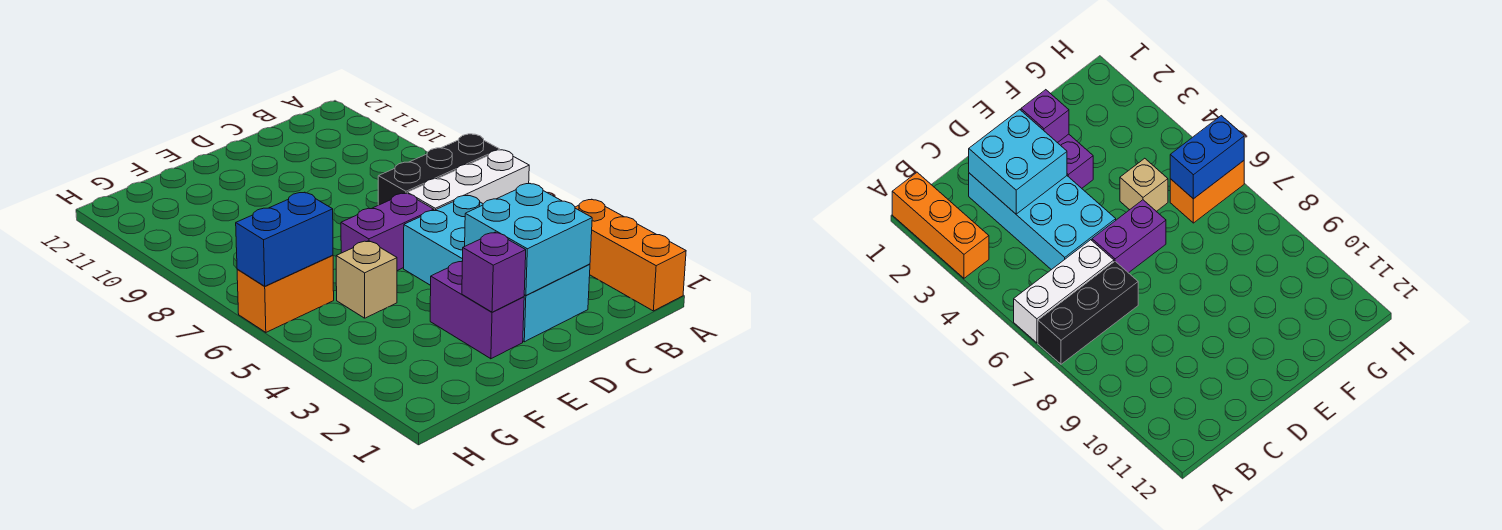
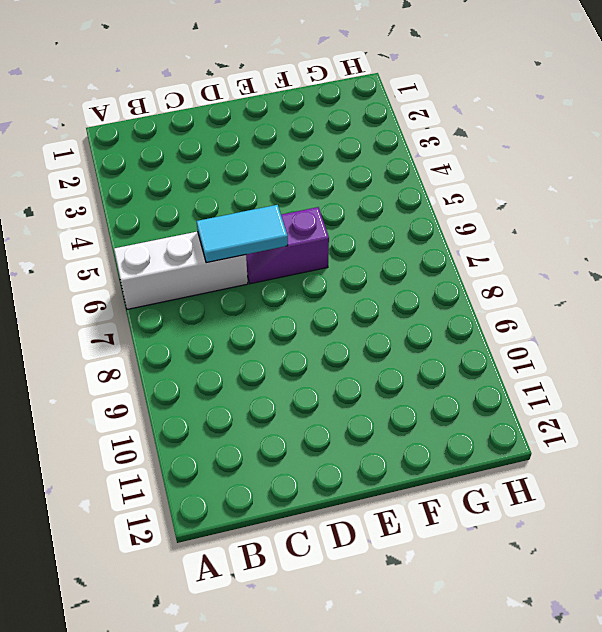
cyan tile C6:D6 level 2 -> none
purple slope D6:E6 level 1 top E -> purple brick D6:E6 level 1
none -> orange brick A1:A3 level 1
none -> black brick A7:C7 level 1

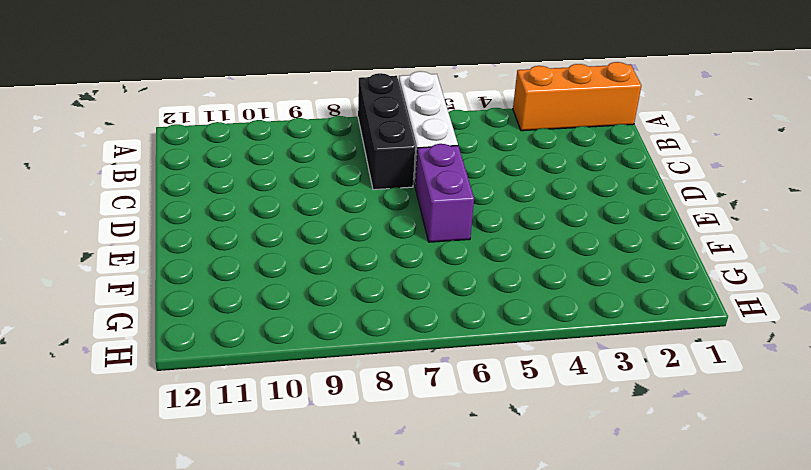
none -> cyan brick C2:D5 level 1
none -> purple brick E2:E3 level 1

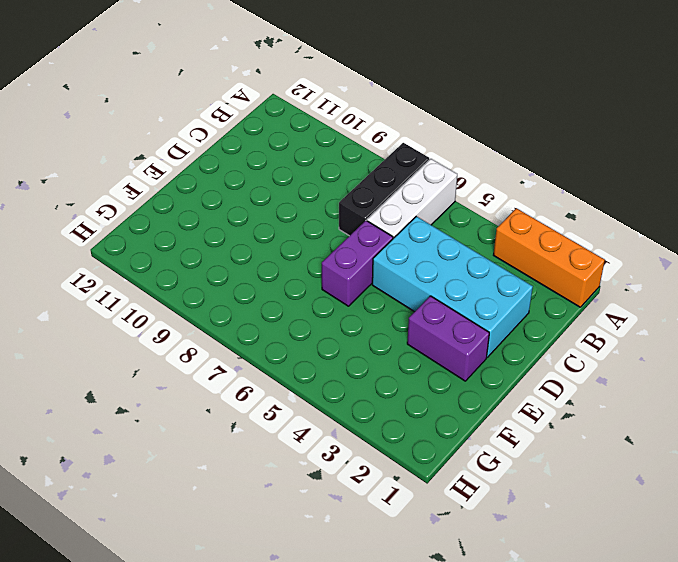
none -> tan brick F5 level 1
none -> orange brick G6:H6 level 1

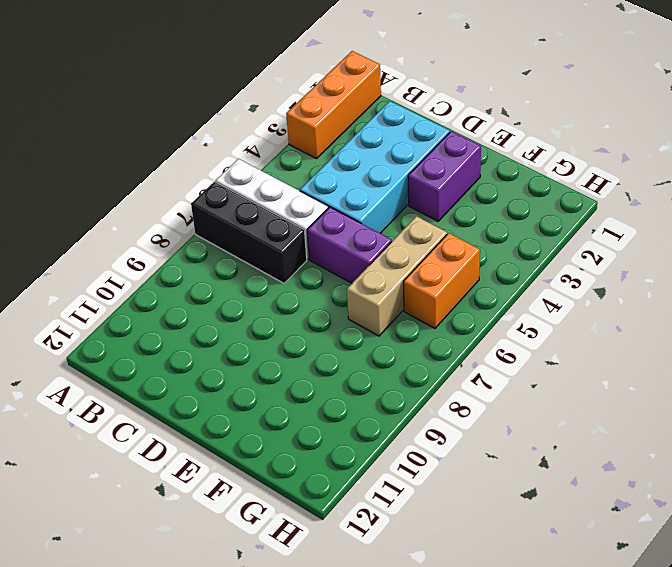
tan brick F5:F7 level 1 -> tan brick F5 level 1
orange brick G5:G6 level 1 -> orange brick G6:H6 level 1
none -> cyan brick C2:D3 level 2
none -> purple brick E2 level 2

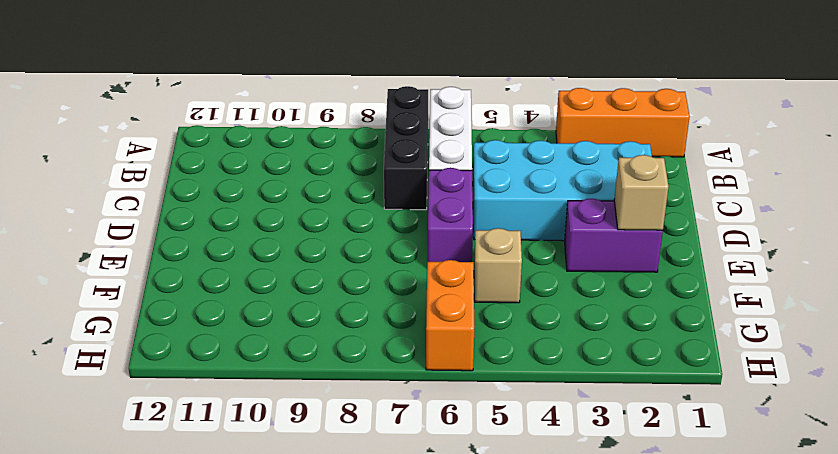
tan brick E2 level 2 -> purple brick E2 level 2
none -> cyan brick C2:D3 level 2
none -> blue brick G6:H6 level 2

